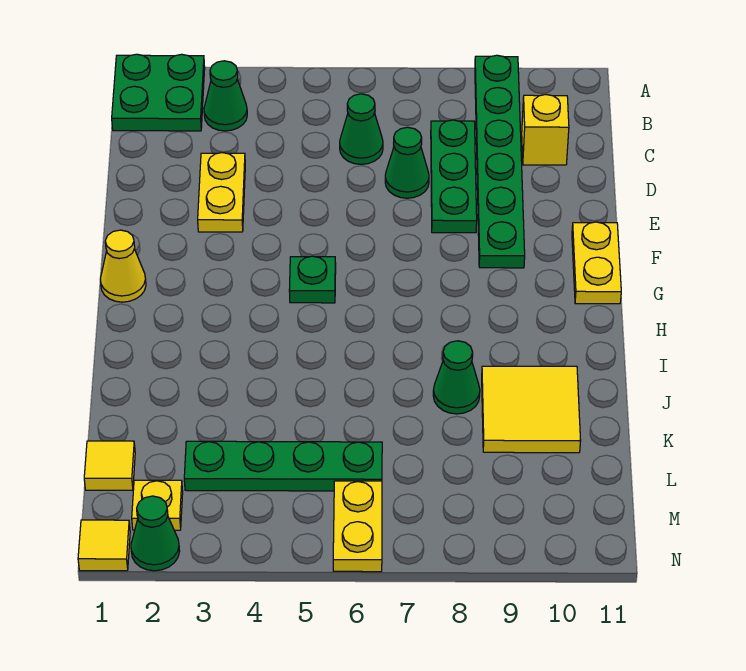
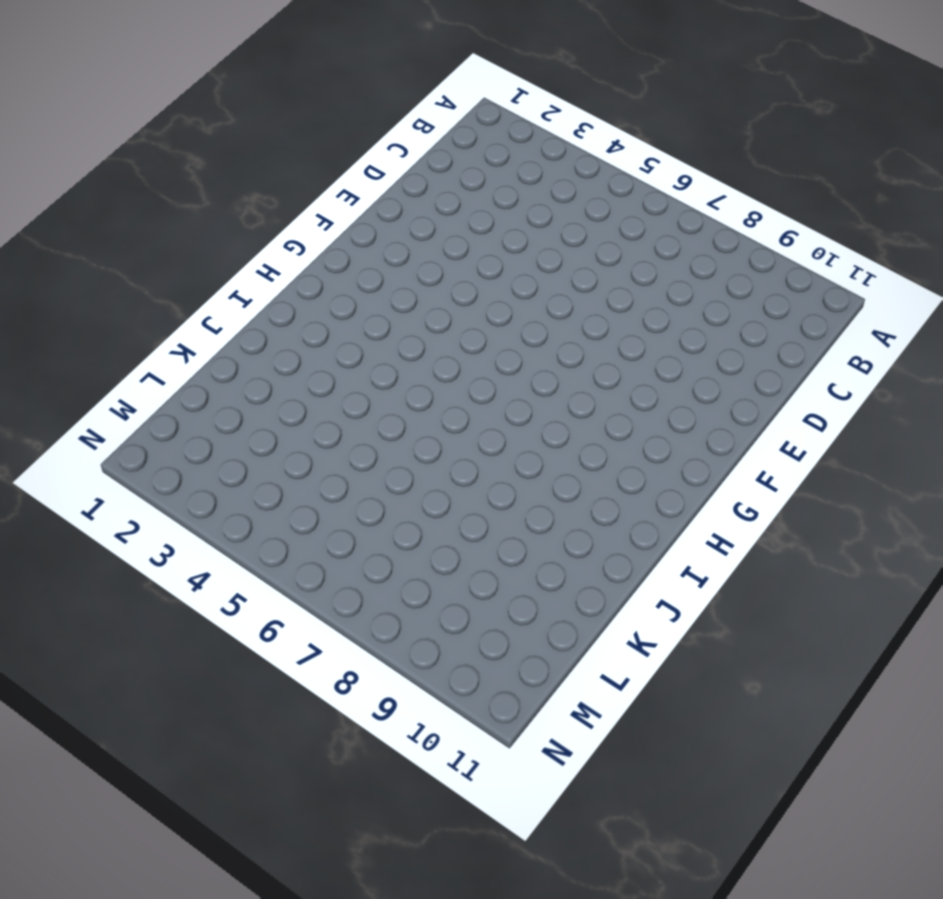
none -> green plate A1:B2 level 1
none -> green plate A9:F9 level 1
none -> green cone B3 level 1

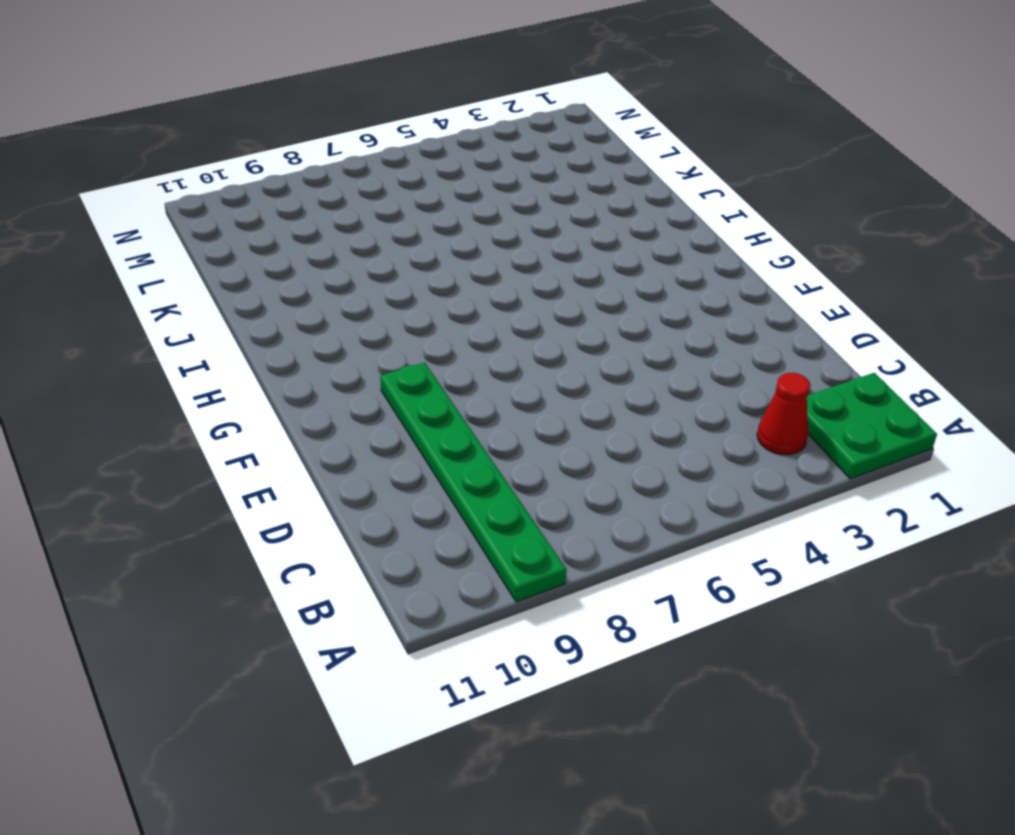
red cone B3 level 1 -> green cone B3 level 1
none -> green cone C6 level 1
none -> green plate C8:E8 level 1
none -> yellow brick C10 level 1

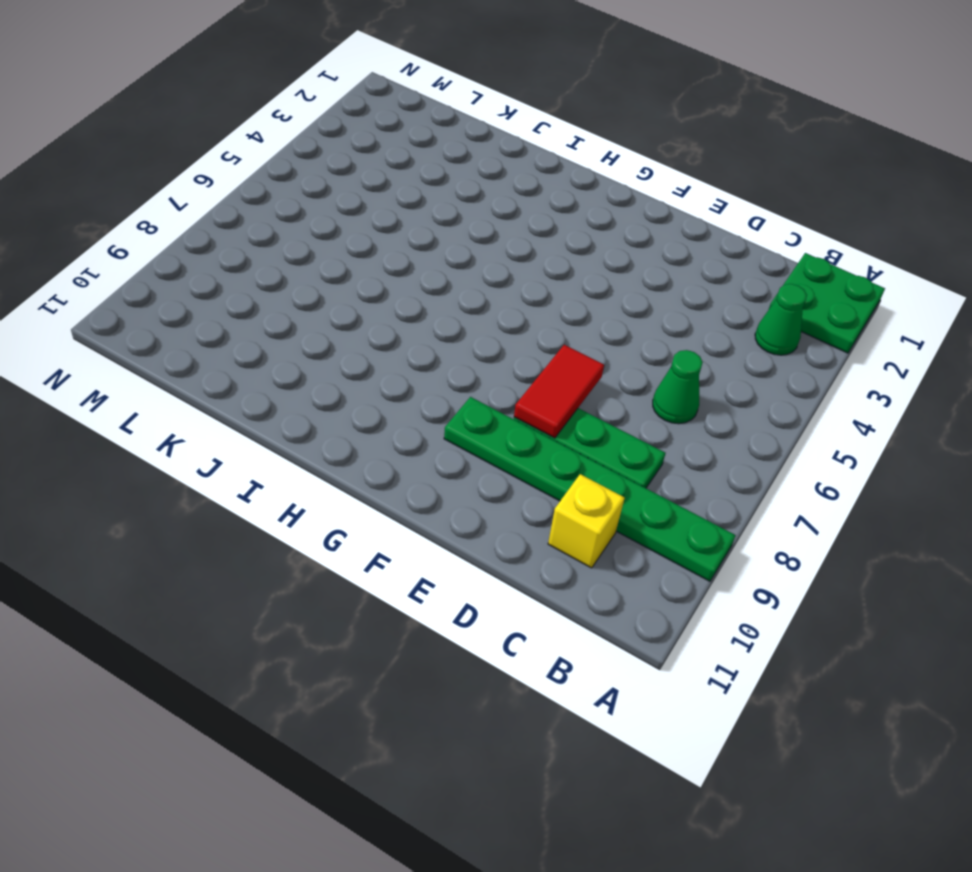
red tile E7:E8 level 2 -> none
none -> yellow plate D3:E3 level 1
none -> green cone D7 level 1
none -> yellow plate F11:G11 level 1

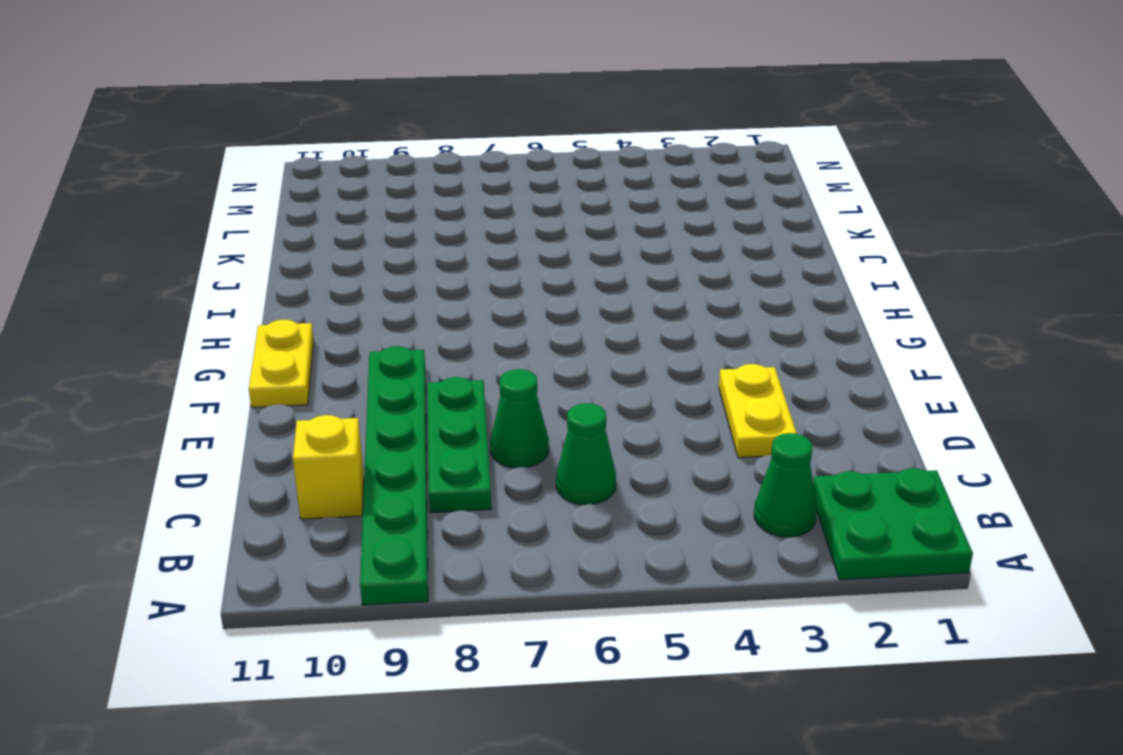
none -> yellow cone G1 level 1
none -> green plate G5 level 1
none -> green cone J8 level 1

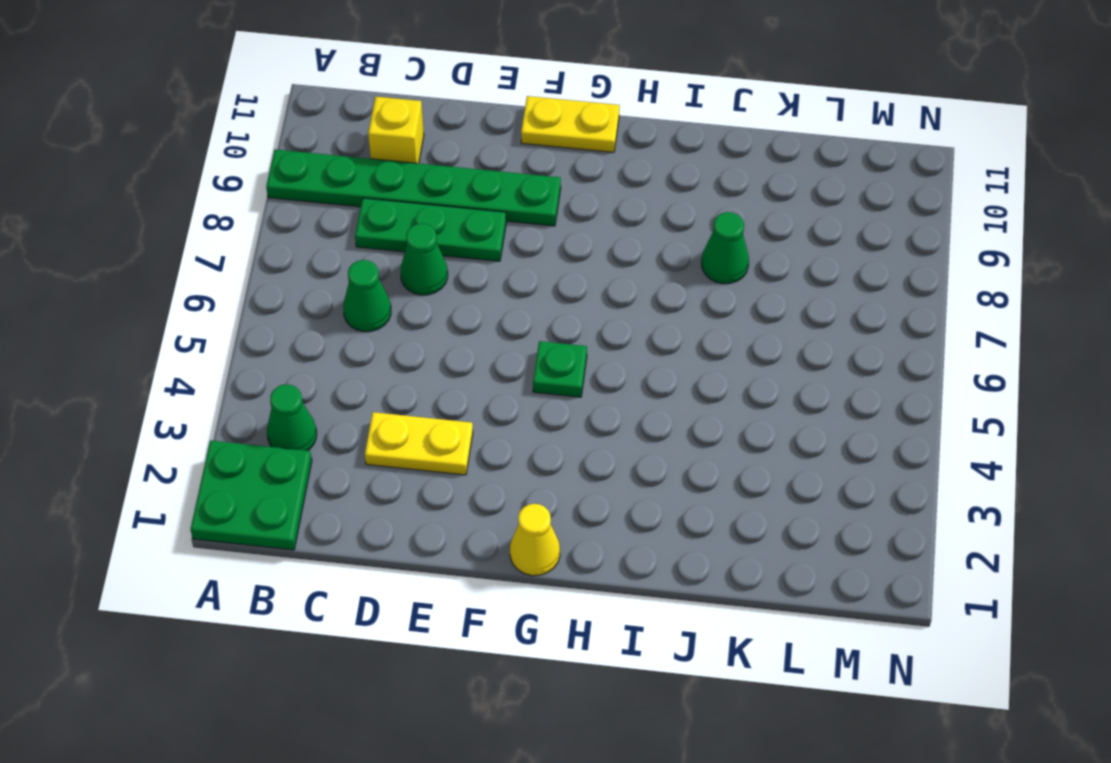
none -> yellow tile J9:K10 level 1
none -> yellow tile L1 level 1
none -> green plate L3:L6 level 1

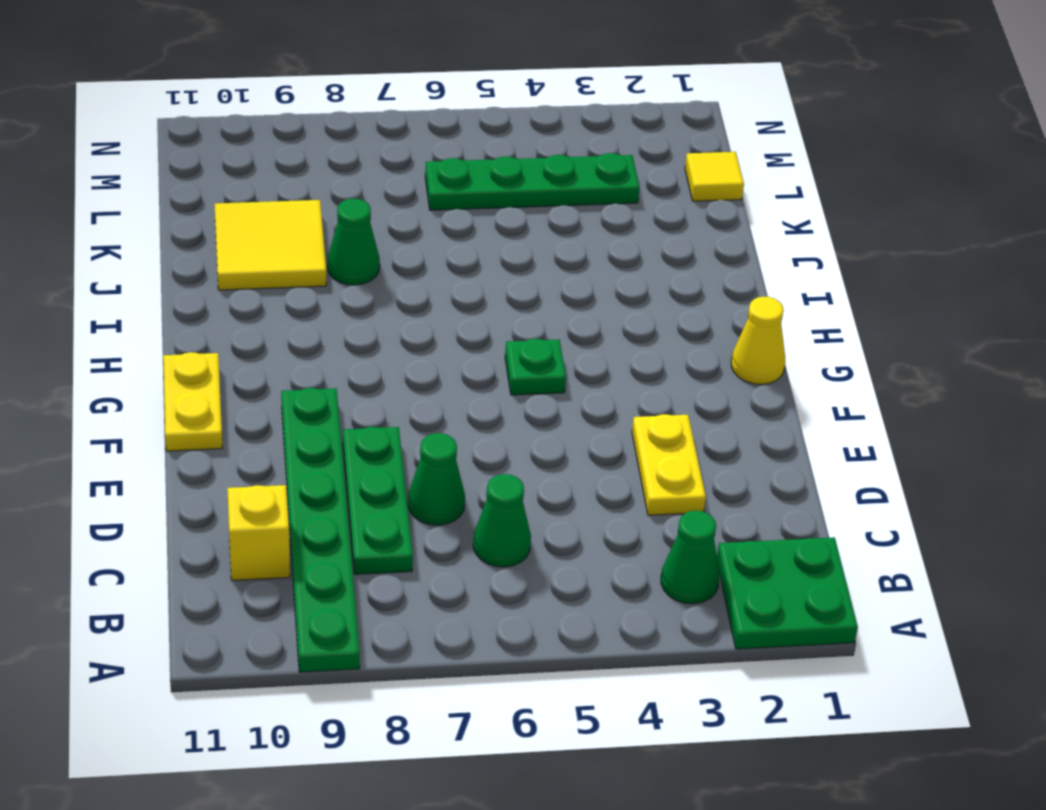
none -> yellow plate M2 level 1
none -> yellow plate M6:N6 level 1
none -> yellow tile N1 level 1

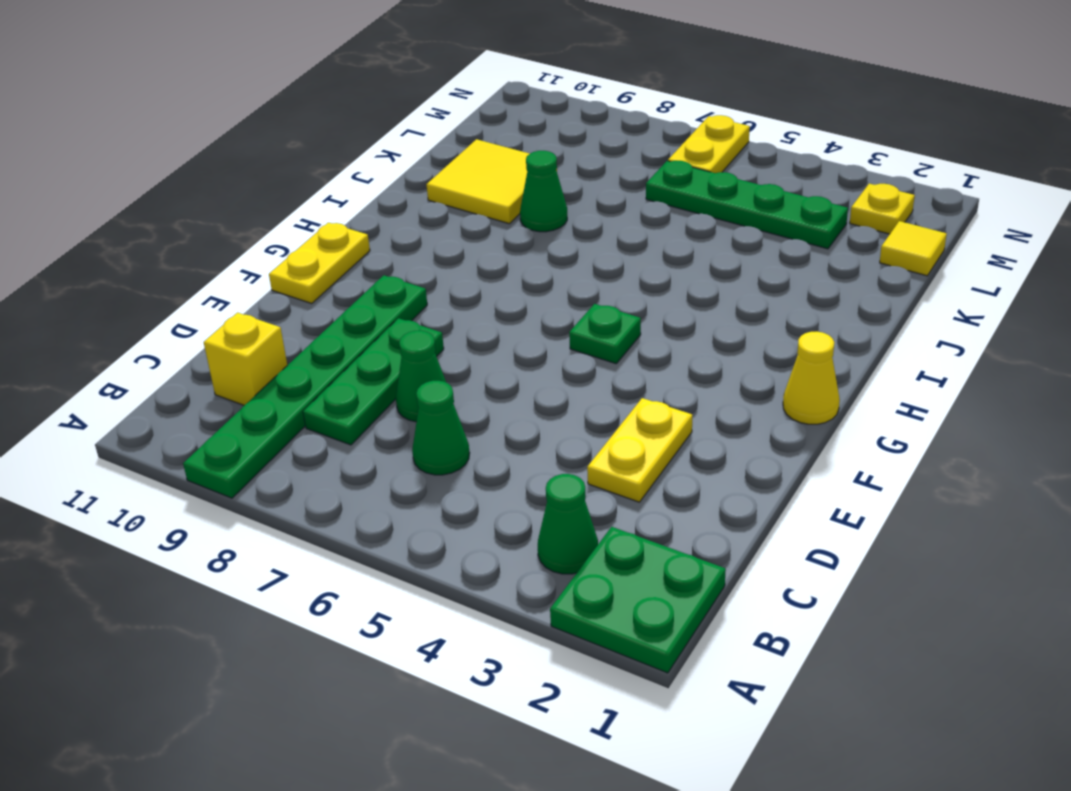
none -> yellow tile N1 level 1
none -> green cone N2 level 1

